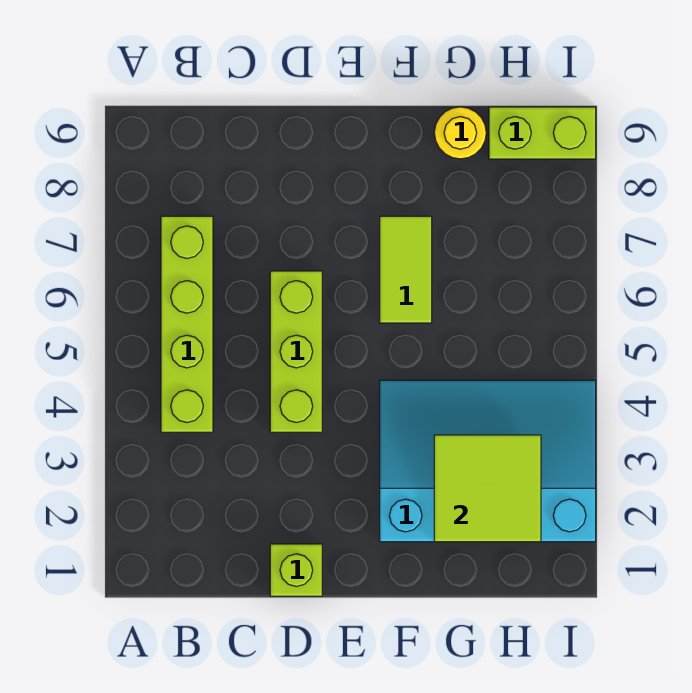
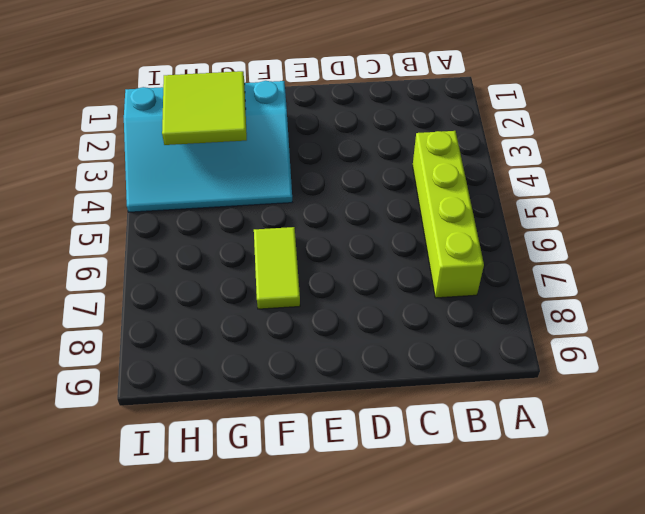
none -> lime brick D1 level 1
none -> lime brick D4:D6 level 1

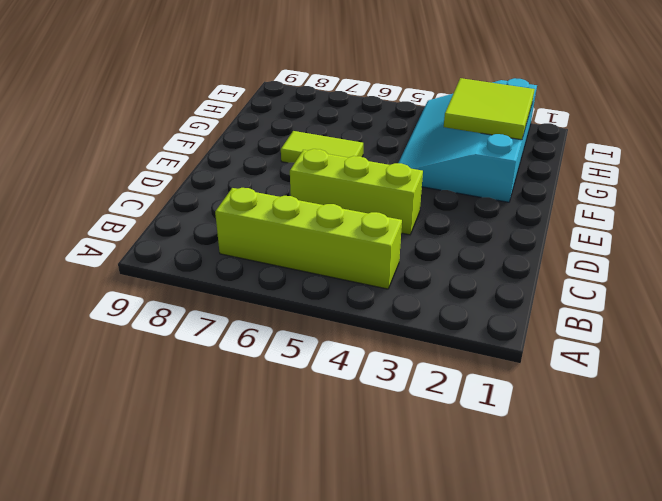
none -> lime brick D1 level 1
none -> yellow round brick G9 level 1

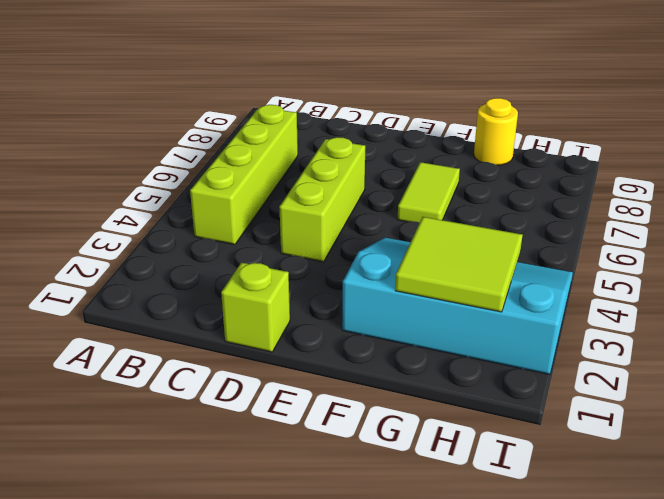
none -> lime brick H9:I9 level 1

